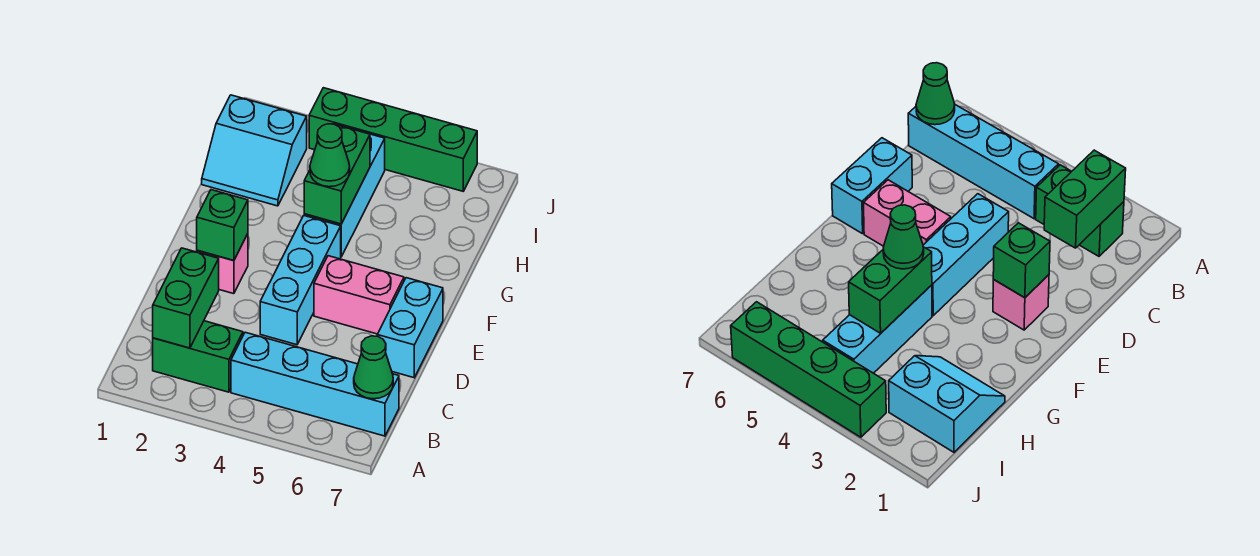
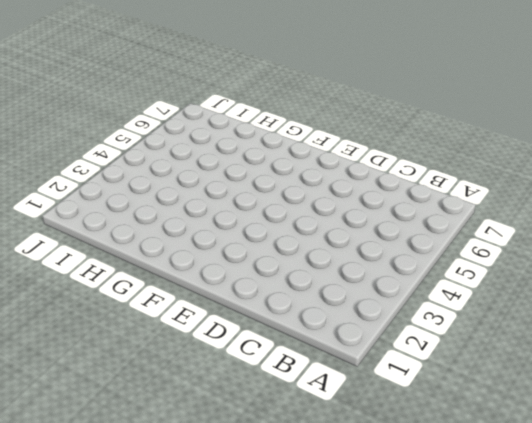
none -> green brick B2:B3 level 1
none -> cyan brick B4:B7 level 1
none -> cyan brick D4:F4 level 1

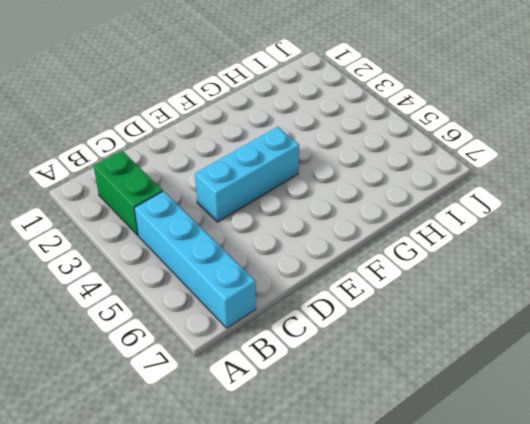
none -> cyan brick D7:E7 level 1
none -> pink brick E2 level 1
none -> pink brick E5:E6 level 1

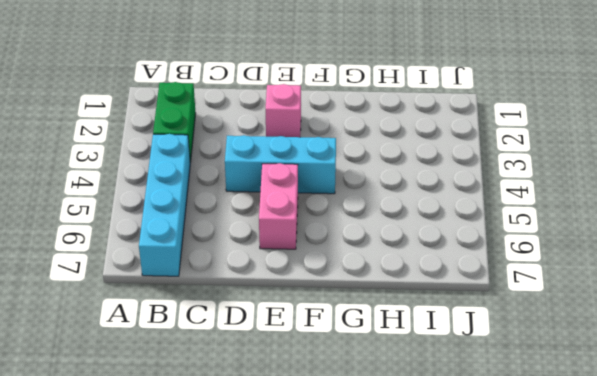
none -> cyan brick D7:E7 level 1
none -> cyan brick G4:I4 level 1
none -> cyan slope H1:I2 level 1 top I

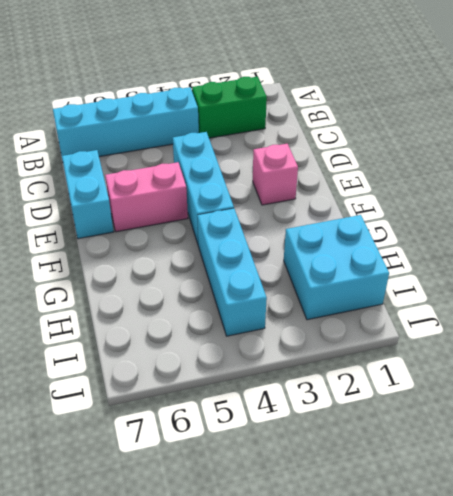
cyan brick H1:I2 level 1 -> cyan slope H1:I2 level 1 top I
none -> green brick J3:J6 level 1
none -> green brick B2:C2 level 2
none -> green cone B7 level 2

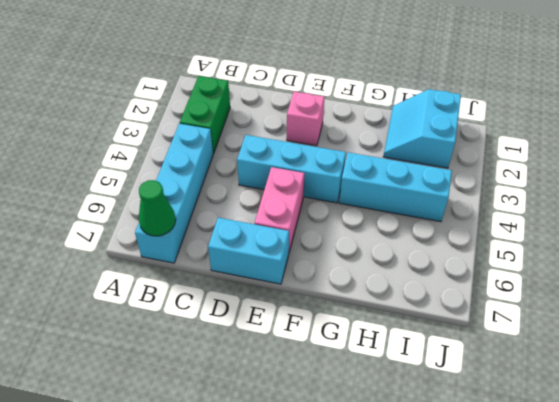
none -> green brick J3:J6 level 1
none -> green brick B2:C2 level 2
none -> green brick E2 level 2

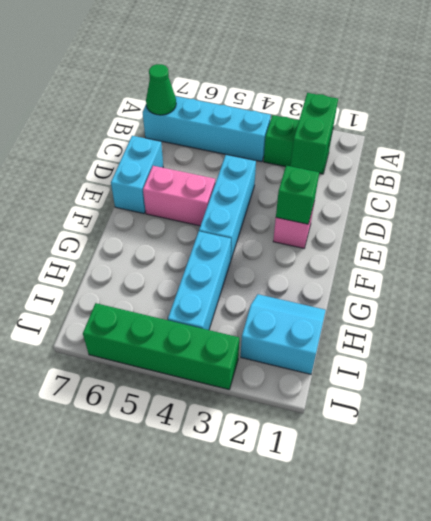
none -> green brick G4:H4 level 2
none -> green cone G4 level 3

